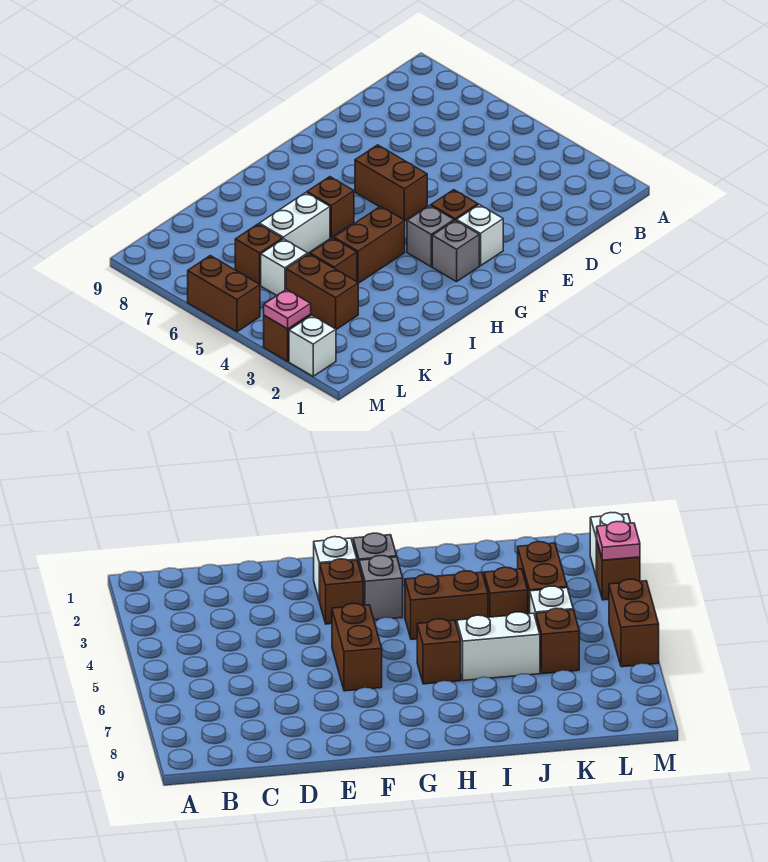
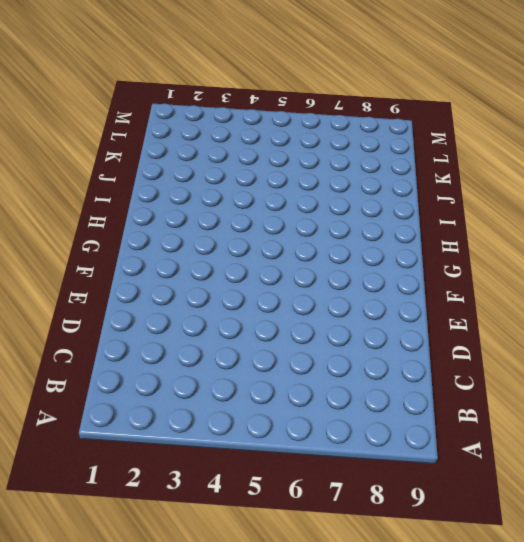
none -> white brick F2 level 1
none -> brown brick F3 level 1
none -> brown brick F5:F6 level 1

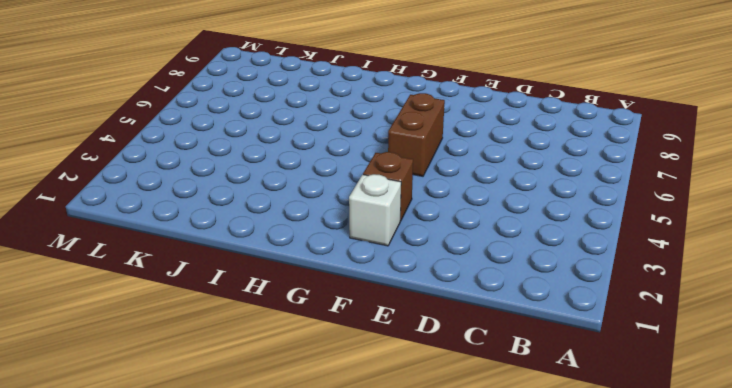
none -> grey brick G2 level 1
none -> grey brick G3 level 1
none -> brown brick H4:I4 level 1

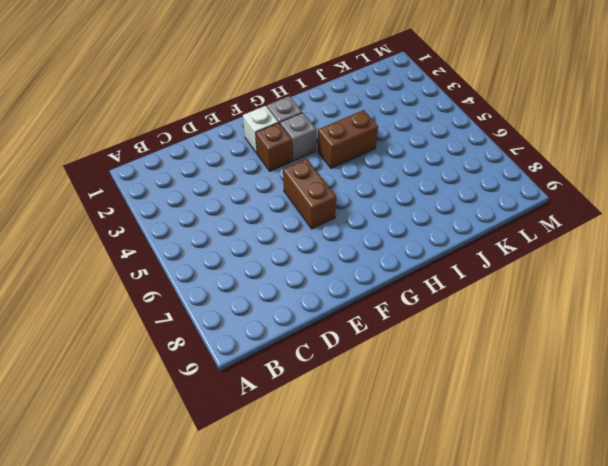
none -> brown brick H6 level 1
none -> white brick I6:J6 level 1
none -> brown brick J4 level 1

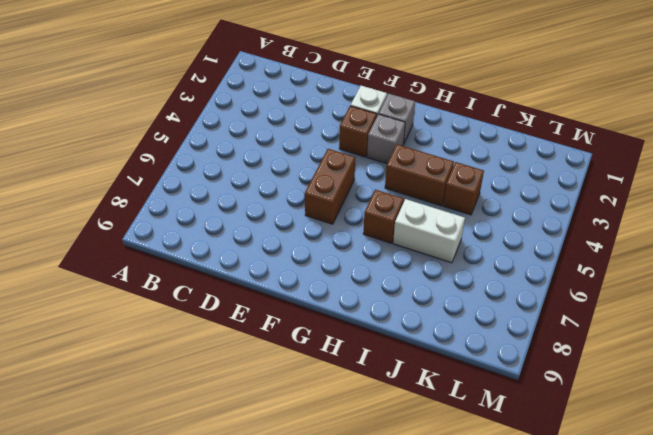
none -> brown brick K3:K4 level 1
none -> white brick K5 level 1
none -> brown brick K6 level 1

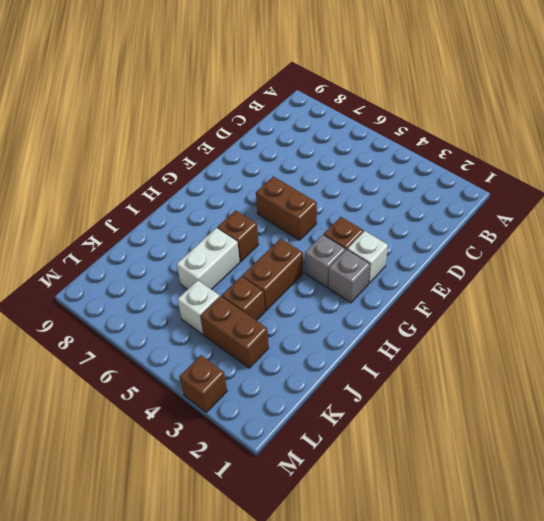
none -> brown brick K6 level 1
none -> white brick M2 level 1
none -> brown brick M5:M6 level 1

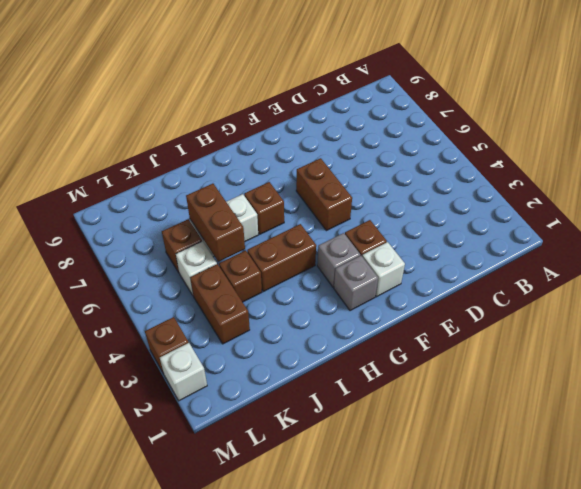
brown brick J5:J6 level 2 -> brown brick M5:M6 level 1
none -> pink plate M3 level 2

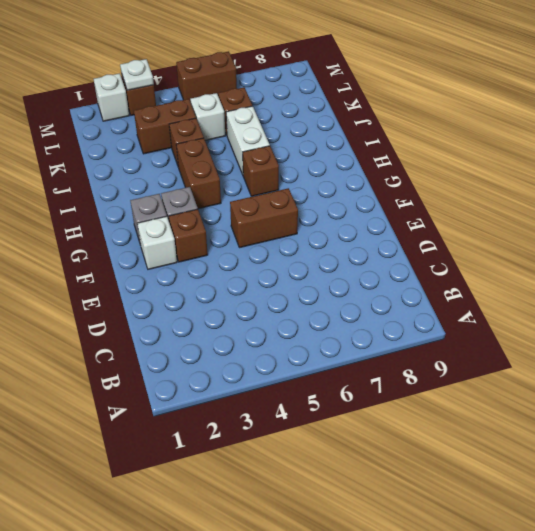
white plate M3 level 2 -> pink plate M3 level 2

